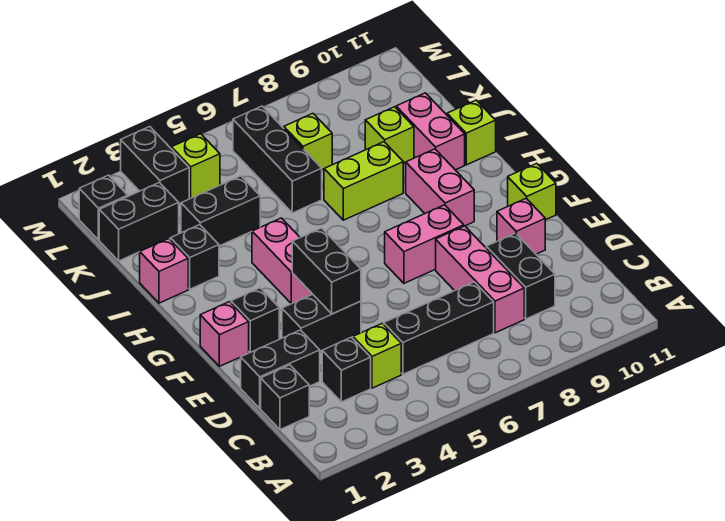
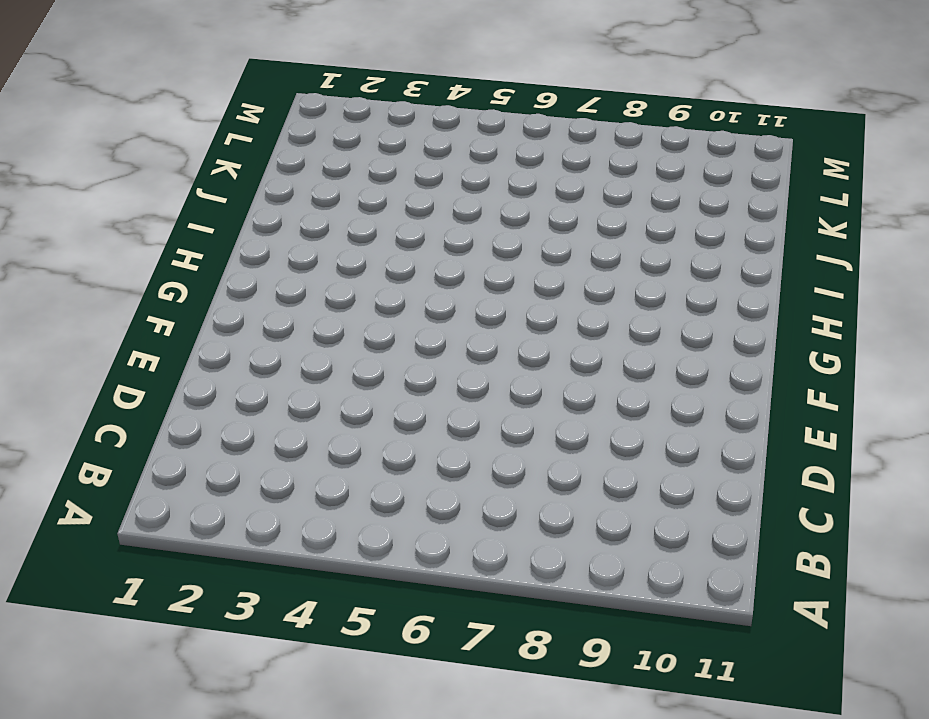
none -> black brick C1 level 1
none -> black brick C3 level 1
none -> lime brick C4 level 1

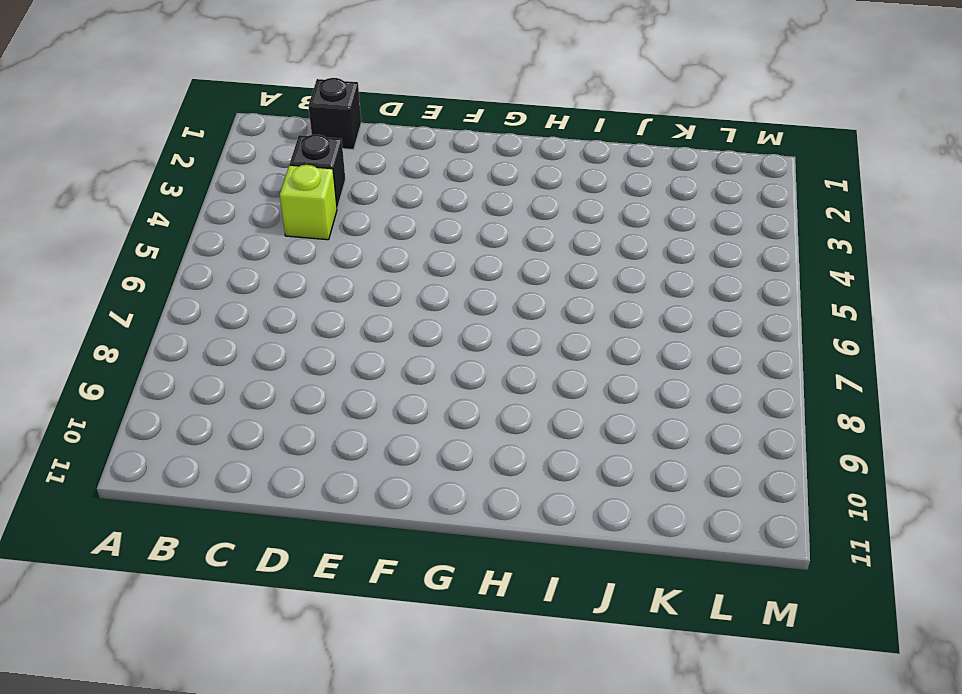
none -> black brick C5:C7 level 1
none -> pink brick C8:E8 level 1
none -> black brick C9:D9 level 1

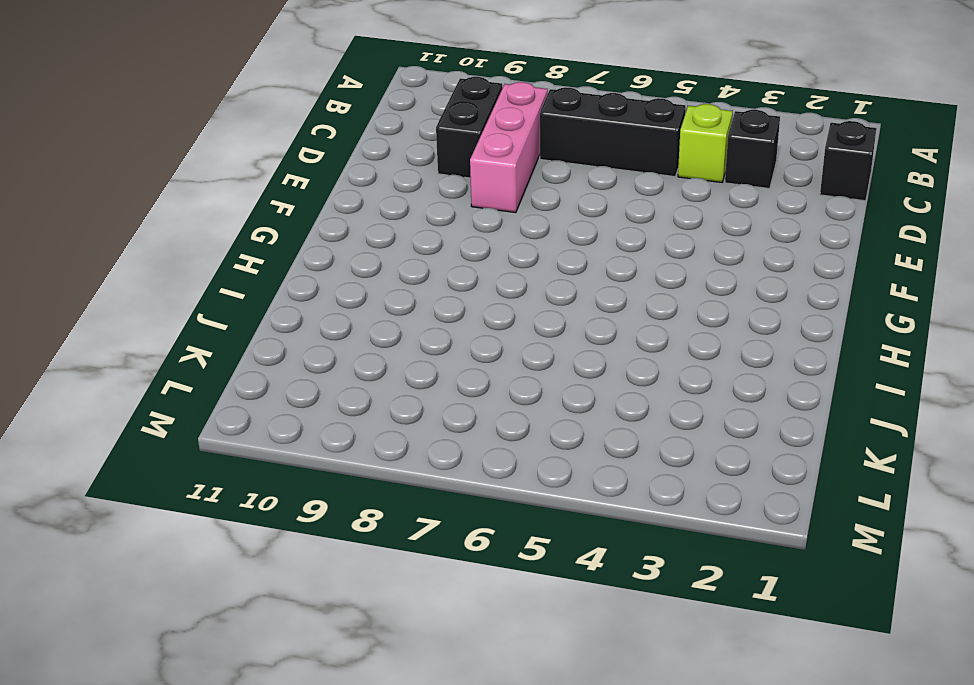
none -> black brick D1:D2 level 1
none -> black brick E3:E4 level 1
none -> pink brick E10 level 1

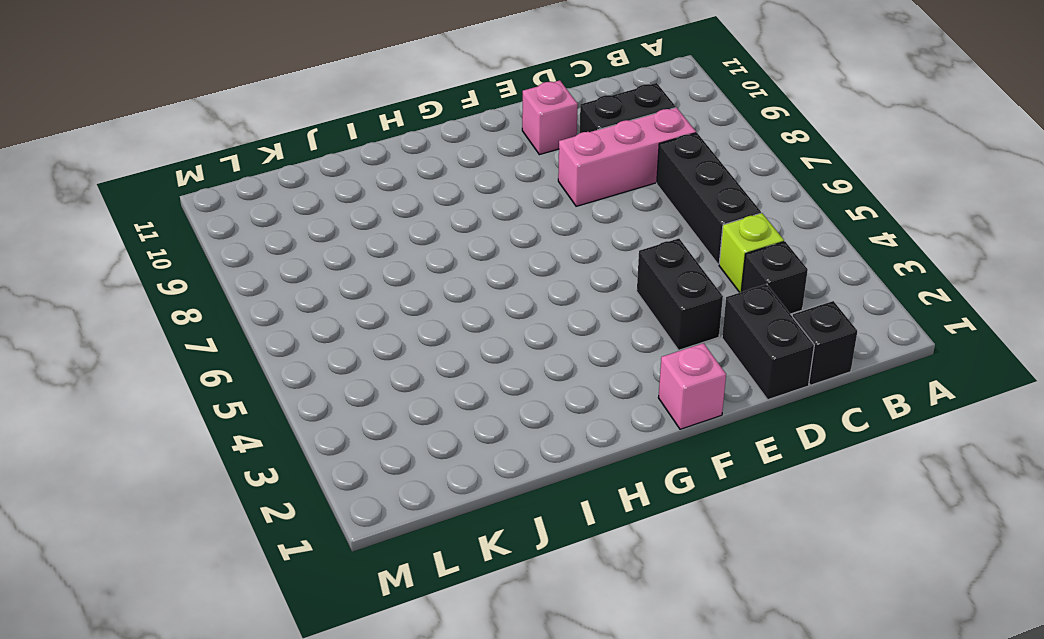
none -> black brick F2 level 1
none -> pink brick F7:F8 level 1
none -> lime brick F11 level 1

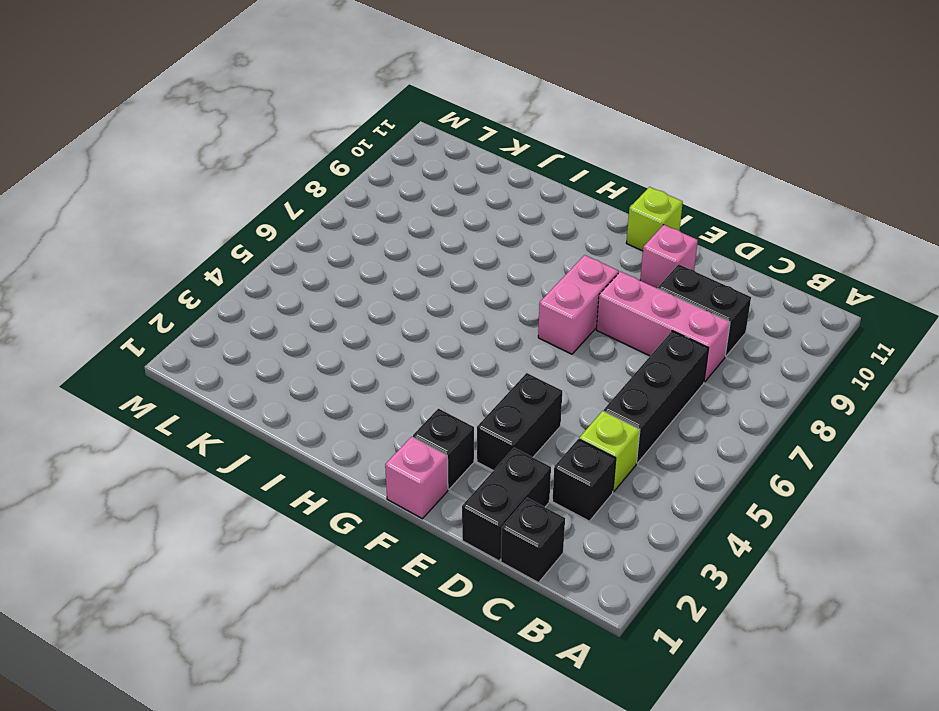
none -> pink brick G4:H4 level 1
none -> pink brick G9:H9 level 1
none -> pink brick I1 level 1

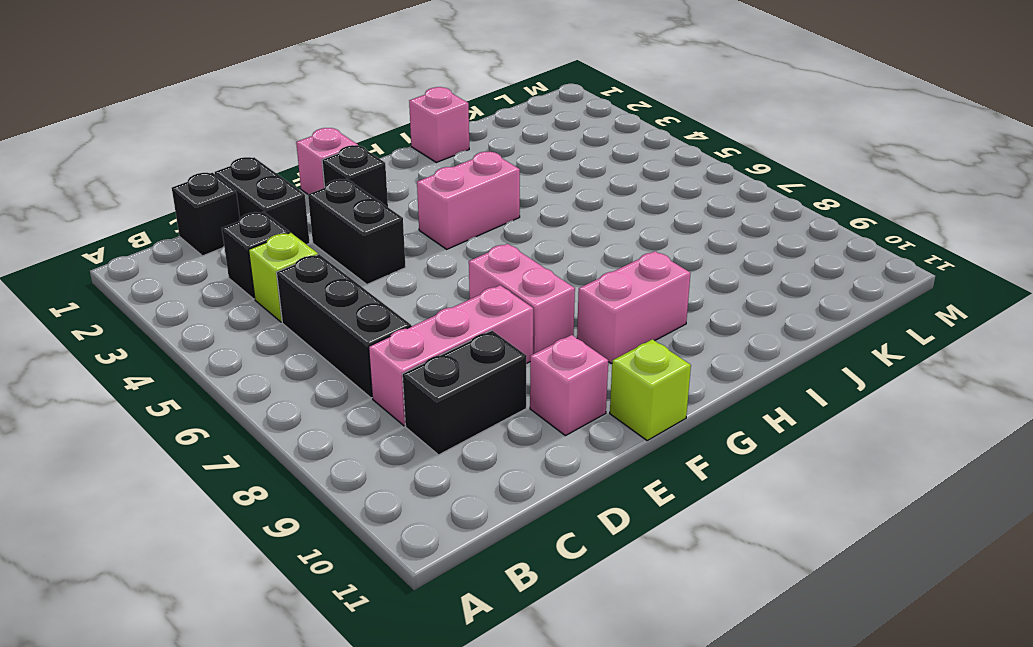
none -> black brick I2 level 1
none -> lime brick I7:I8 level 1
none -> pink brick I10:J10 level 1

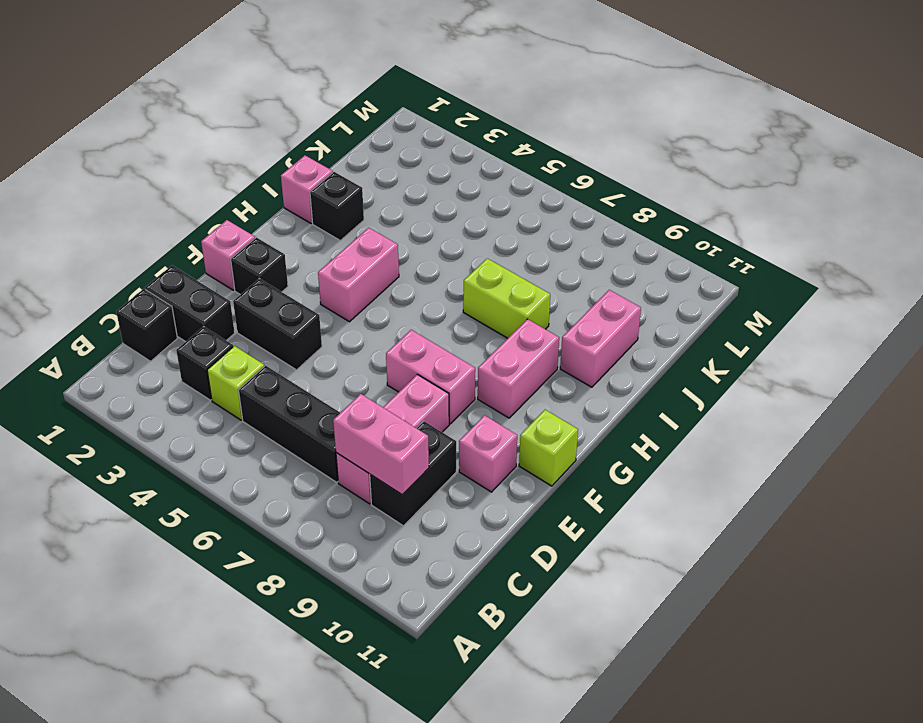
pink brick C8:C9 level 2 -> none
none -> lime brick I11 level 1
none -> black brick J3:J4 level 1
none -> black brick J6:L6 level 1

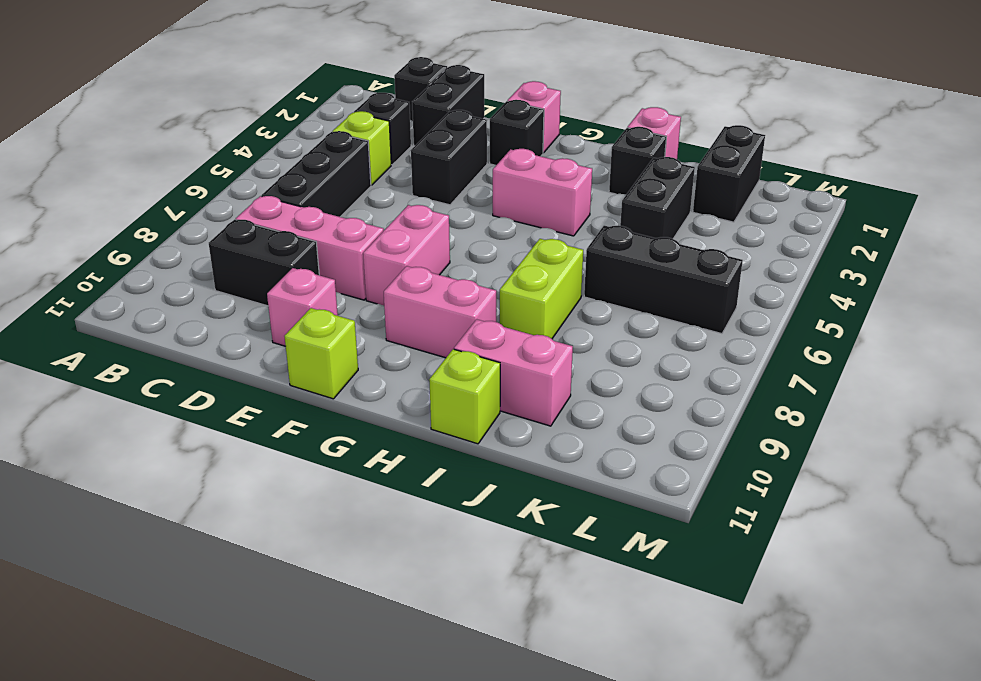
none -> lime brick J9 level 1
none -> lime brick K7 level 1
none -> black brick L1 level 1

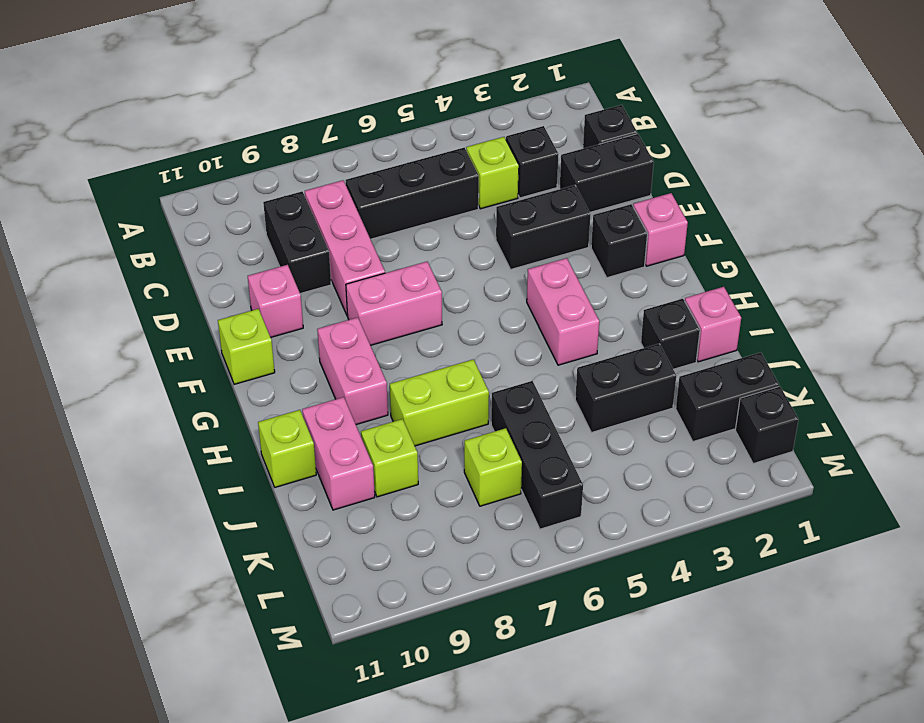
none -> black brick L3:M3 level 1
none -> lime brick L4 level 1
none -> black brick E4:F4 level 2

